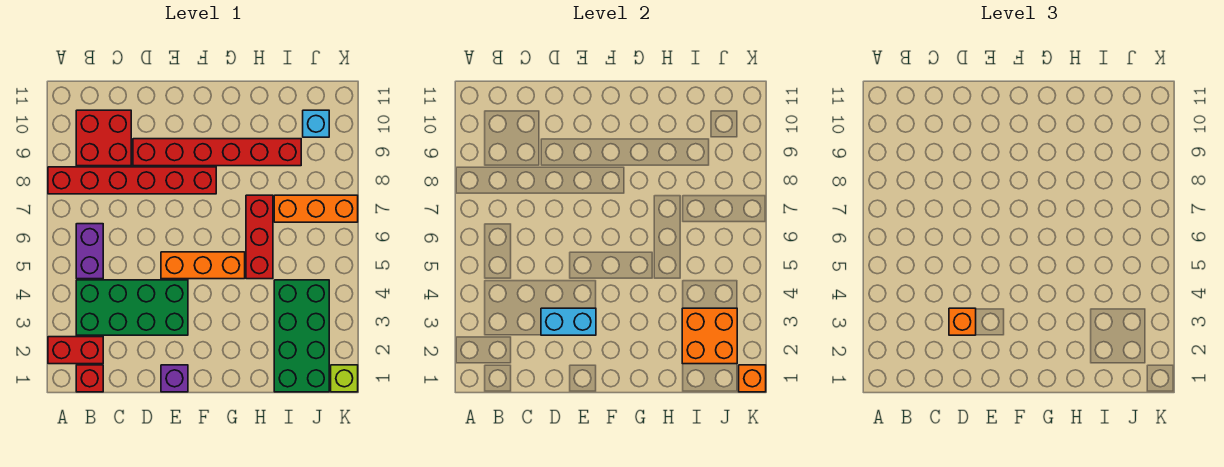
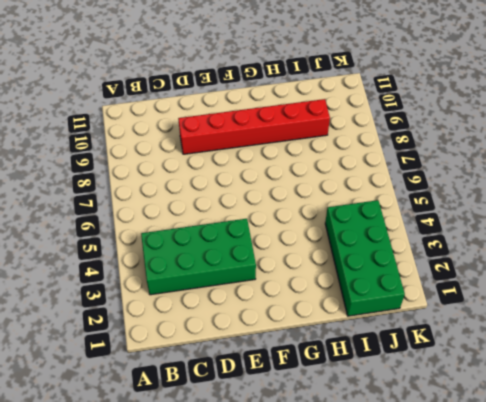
none -> red brick A2:B2 level 1
none -> red brick A8:F8 level 1
none -> red brick B1 level 1

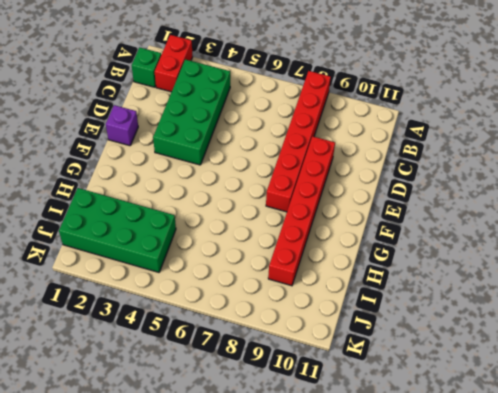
green brick B1 level 1 -> red brick B1 level 1
none -> purple brick B5:B6 level 1
none -> red brick B9:C10 level 1
none -> orange brick E5:G5 level 1

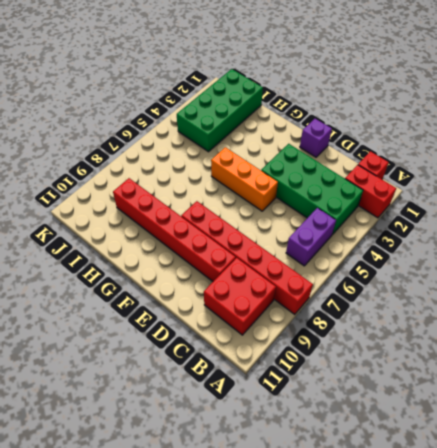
none -> red brick H5:H7 level 1
none -> orange brick I7:K7 level 1
none -> cyan brick J10 level 1

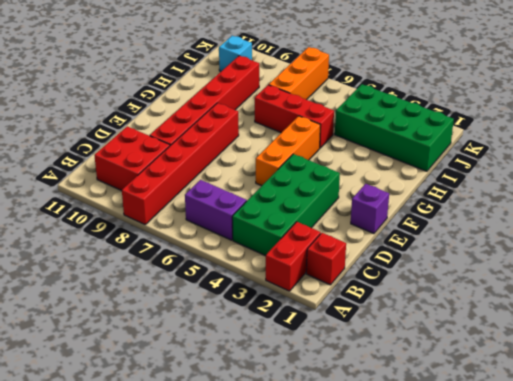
none -> lime brick K1 level 1
none -> cyan brick D3:E3 level 2
none -> orange brick I2:J3 level 2

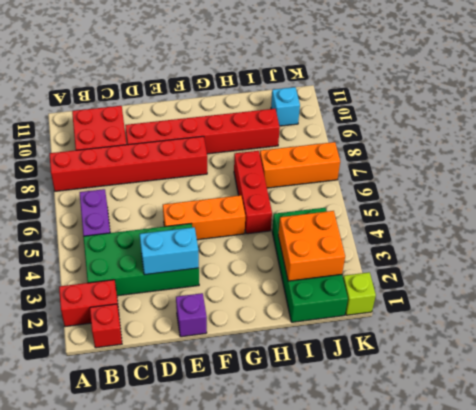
none -> orange brick K1 level 2
none -> orange brick D3 level 3

